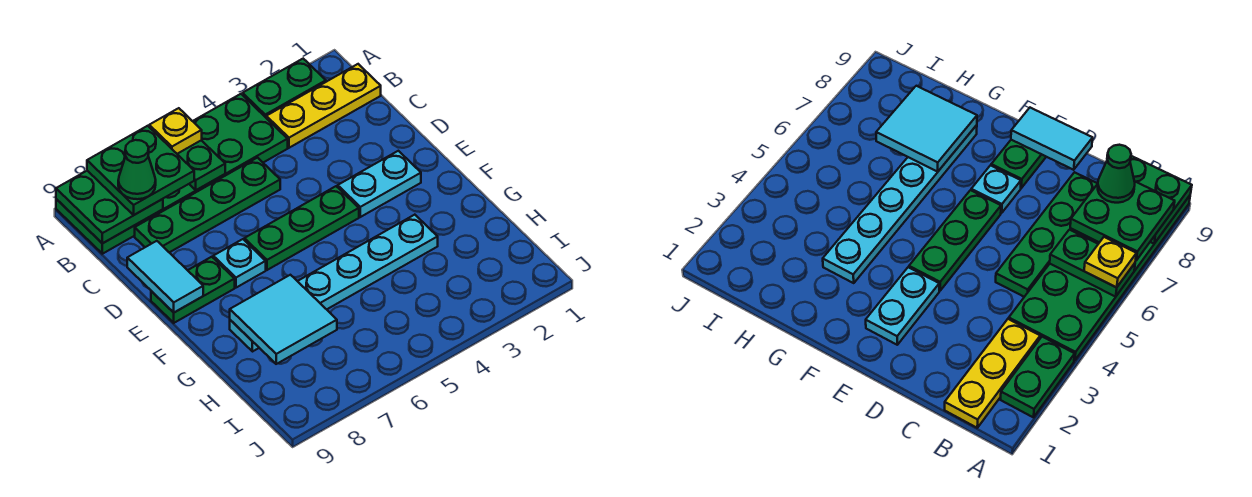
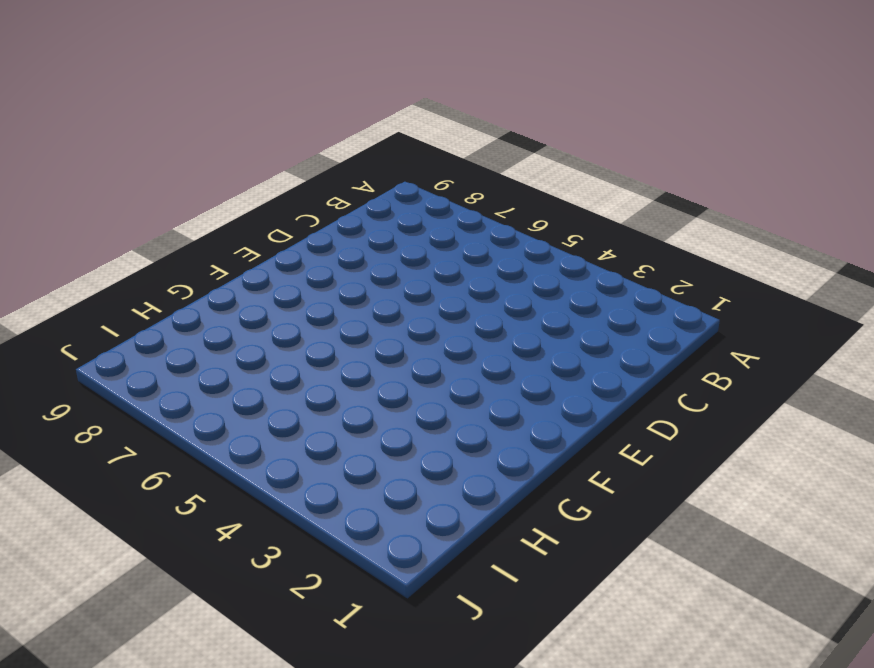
none -> green plate A2:A3 level 1
none -> green plate A4:B9 level 1
none -> yellow plate B1:B3 level 1

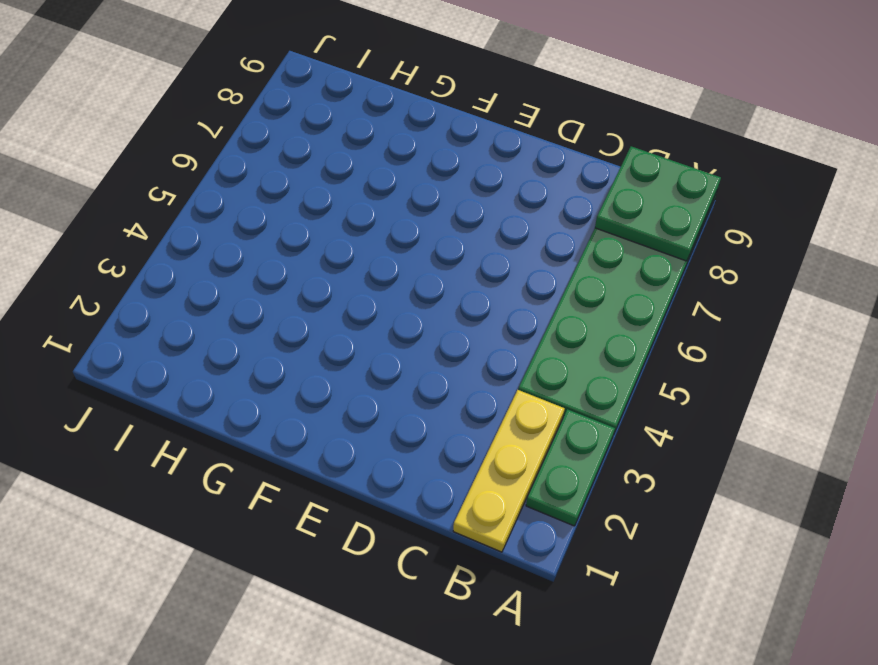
none -> green plate C5:C8 level 1
none -> cyan plate E2:E3 level 1
none -> green plate E4:E6 level 1

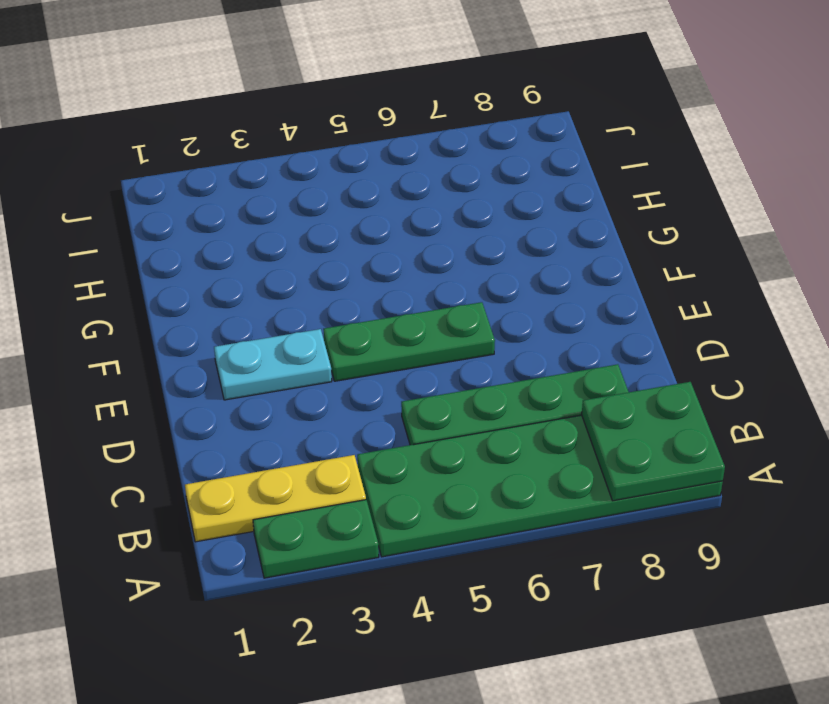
none -> cyan plate E7 level 1
none -> green plate E8:E9 level 1
none -> cyan plate G3:G8 level 1

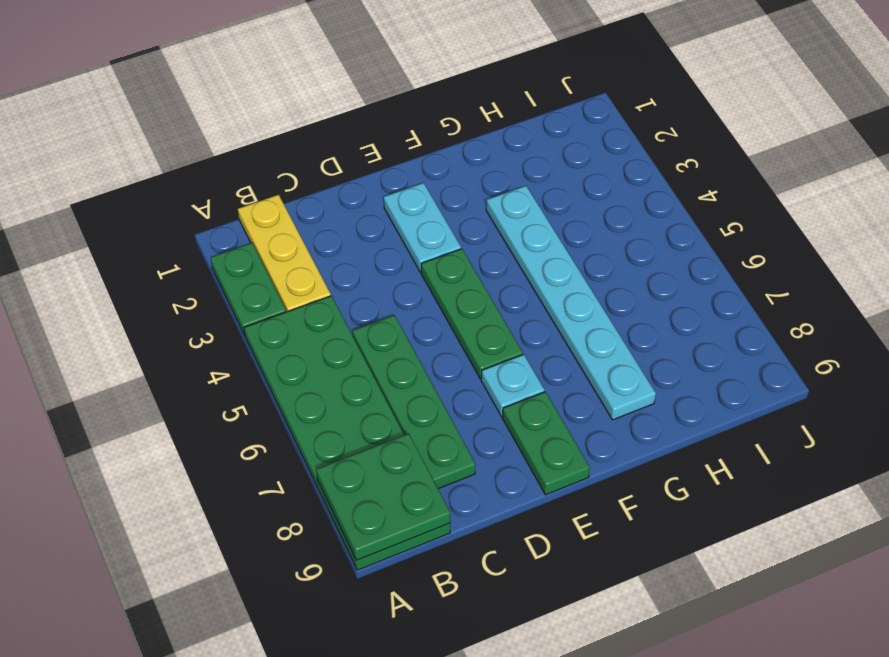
none -> green plate A6:B6 level 2
none -> cyan tile D9:E9 level 2
none -> cyan tile G7:H8 level 2

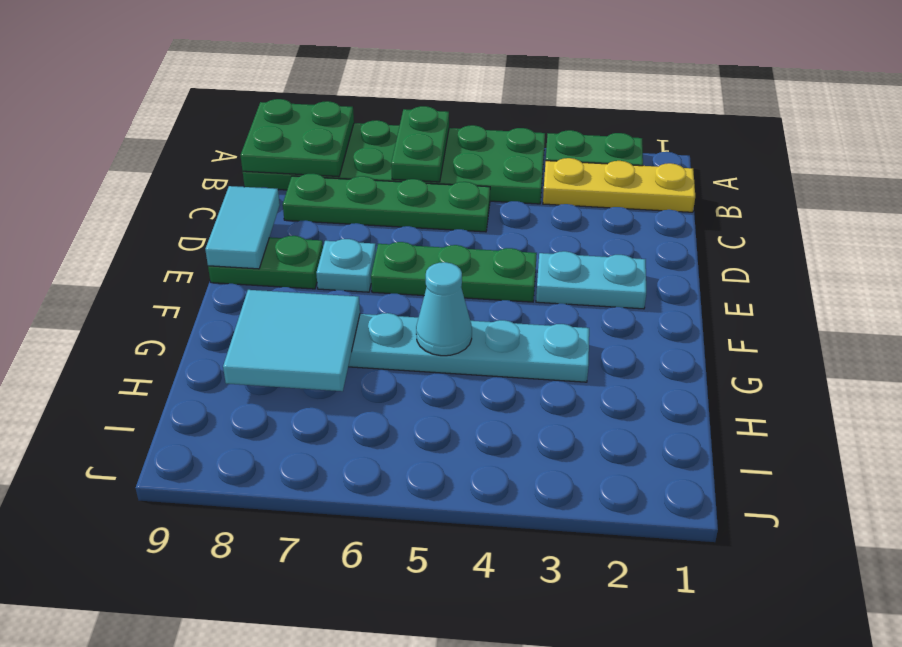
cyan cone G5 level 2 -> none
none -> yellow plate A6 level 3
none -> green plate A7:B8 level 3
none -> green cone B8 level 4

